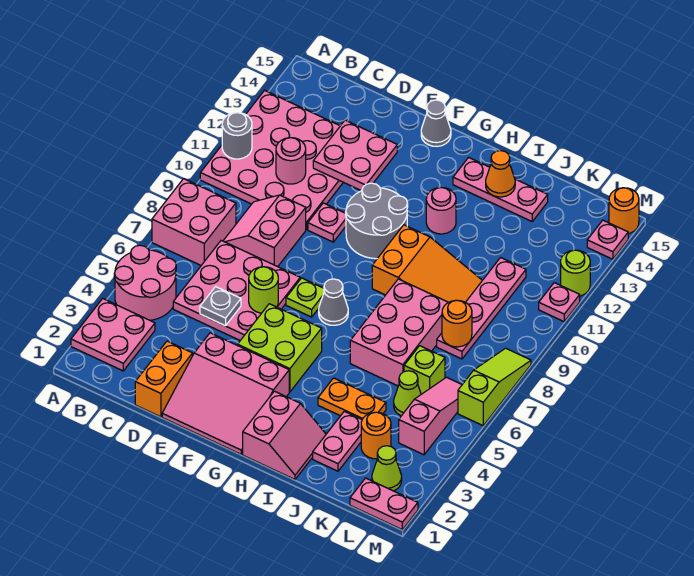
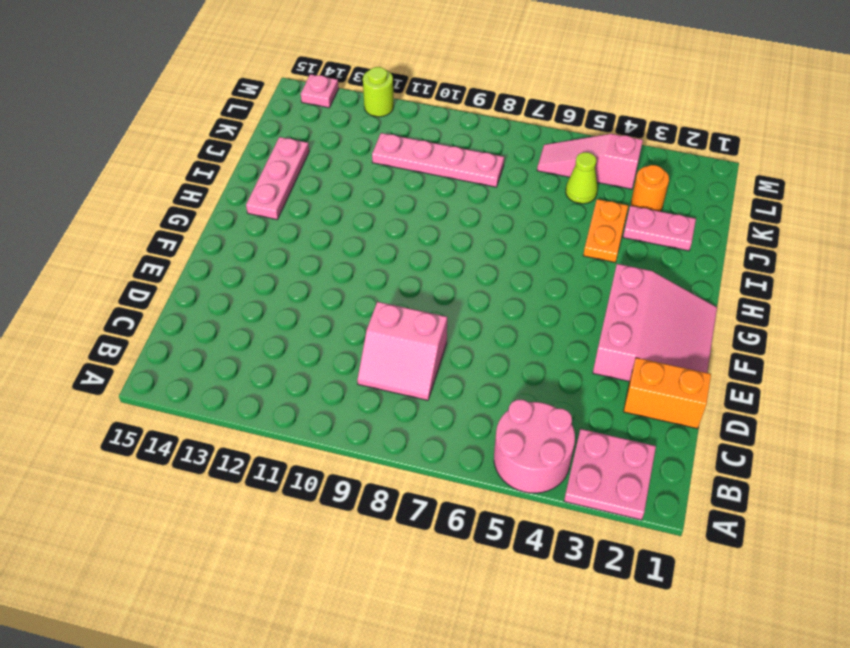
none -> pink brick A7:B8 level 1
none -> pink plate A10:D13 level 1
none -> pink plate C5:E7 level 1
none -> pink plate E10 level 1

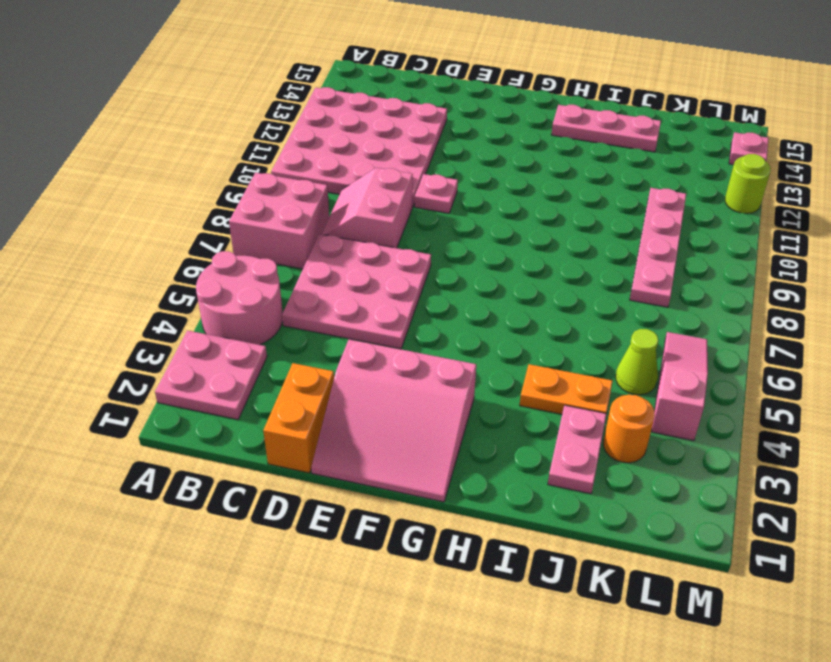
none -> lime brick F4:G5 level 1
none -> lime plate F7 level 1
none -> grey round brick F10:G11 level 1
none -> grey cone F15 level 1

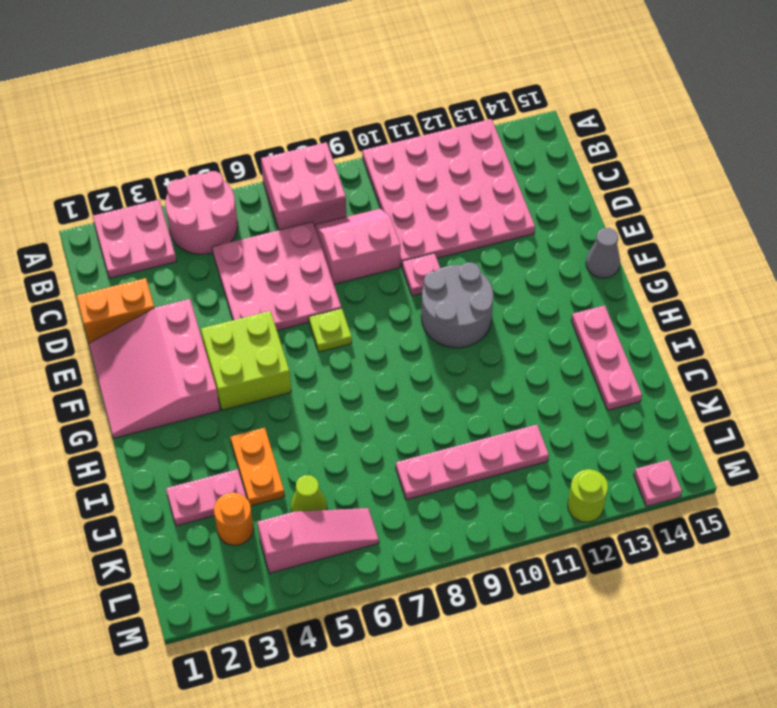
none -> grey cone G7 level 1
none -> pink slope H1:I2 level 1 top H
none -> orange slope H9:J10 level 1 top H
none -> pink round brick H12 level 1

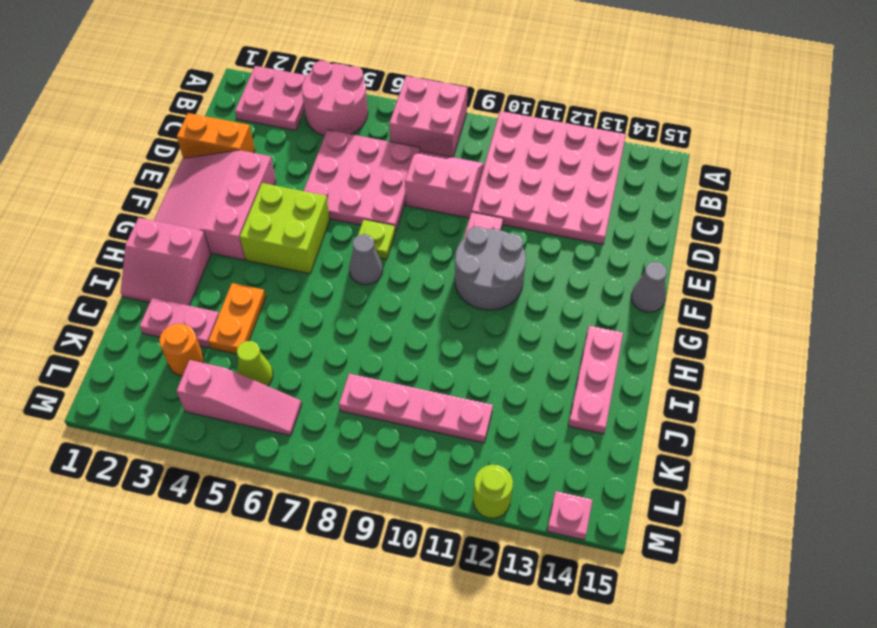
none -> orange slope H9:J10 level 1 top H
none -> pink round brick H12 level 1
none -> pink brick I6:J8 level 1
none -> lime brick K6 level 1

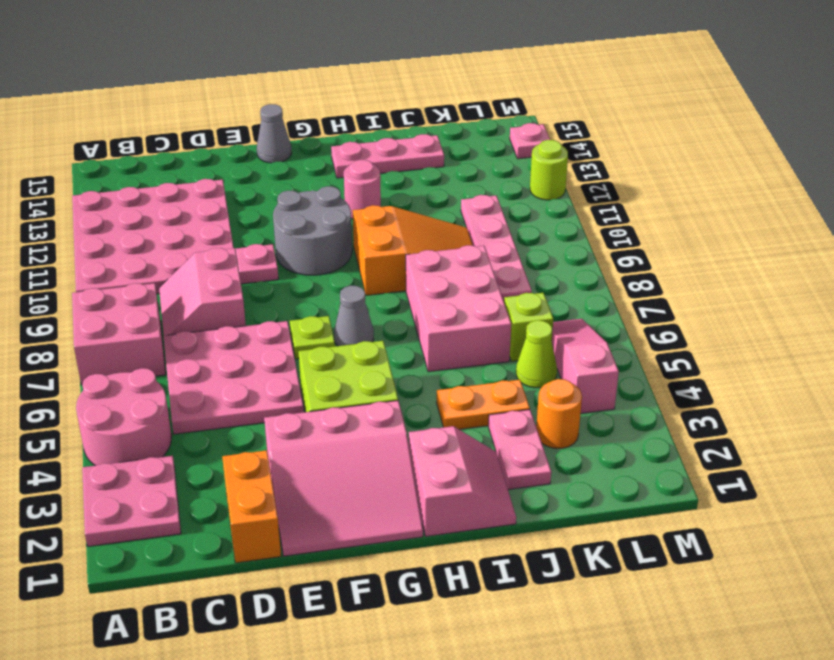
none -> pink plate L1:M1 level 1
none -> lime cone L2 level 1
none -> lime slope M6:M8 level 1 top 6
none -> pink plate M11 level 1

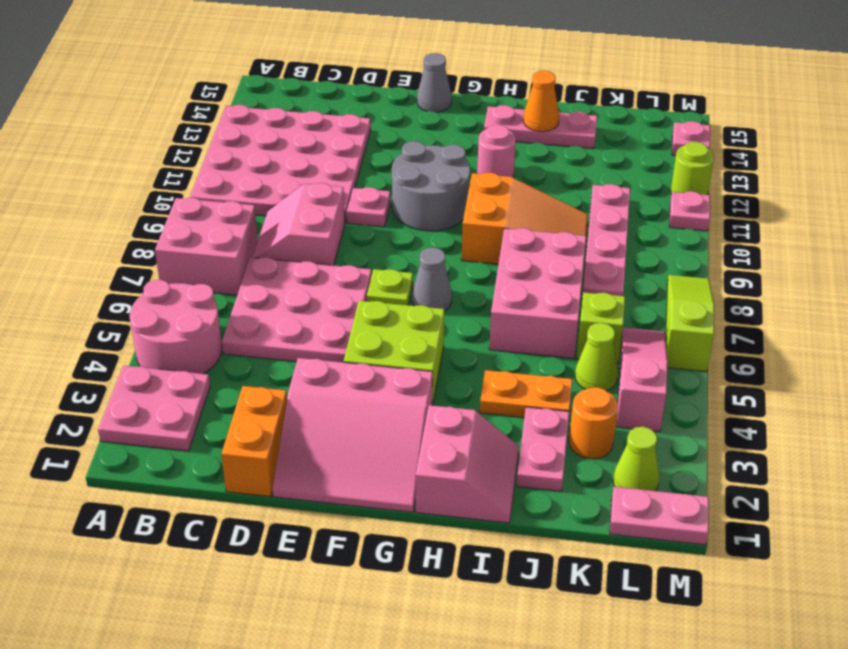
none -> orange round brick M15 level 1
none -> grey round brick A11 level 2
none -> pink round brick C11 level 2
none -> grey plate D5 level 2

